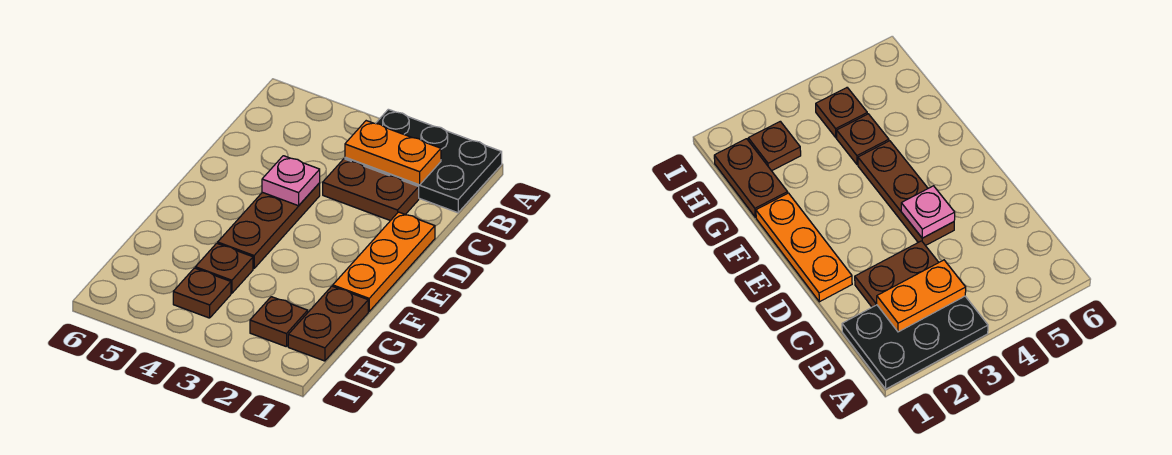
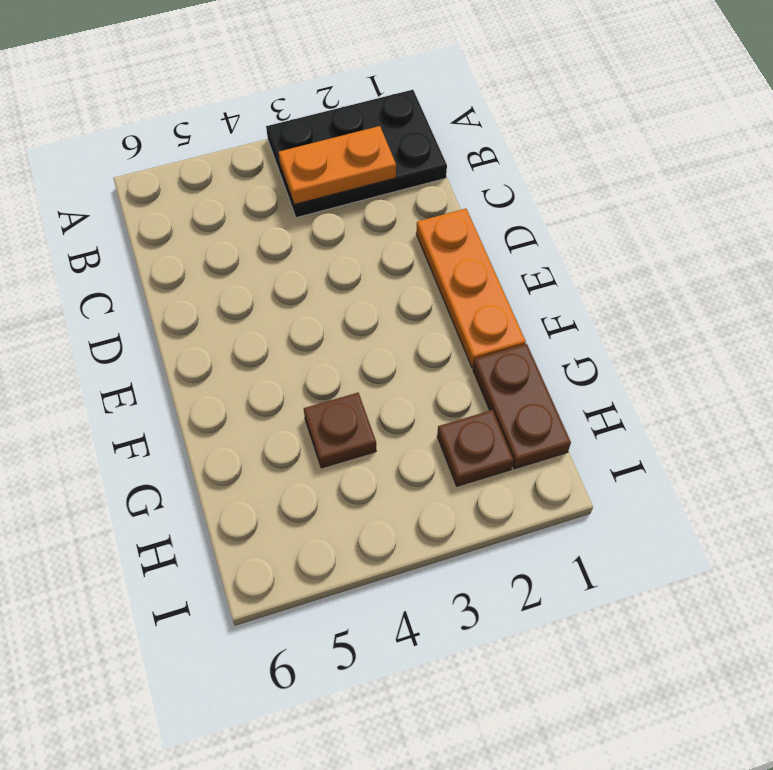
none -> brown plate C2:C3 level 1
none -> brown plate D4:F4 level 1

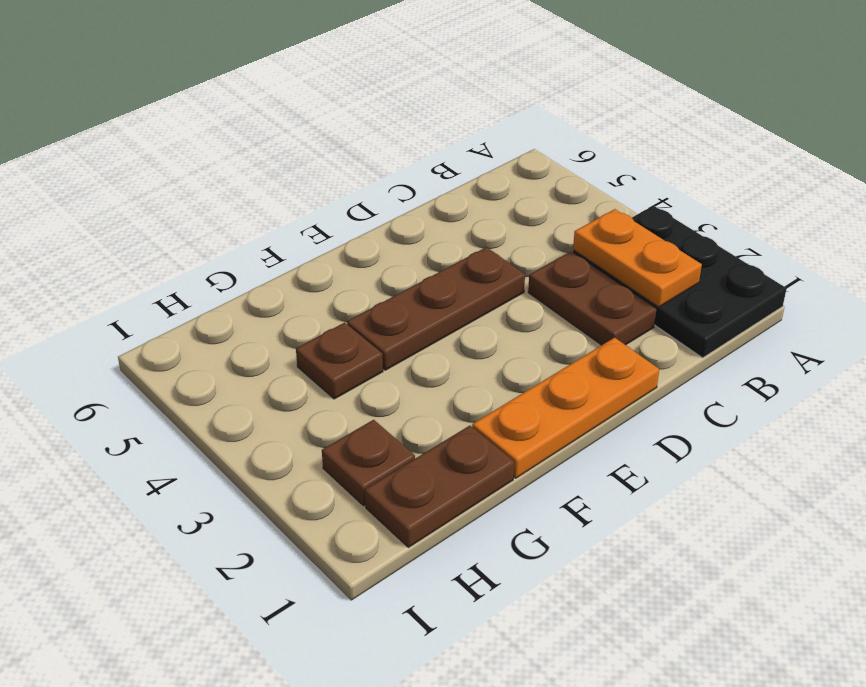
none -> brown plate H4 level 1
none -> pink plate D4 level 2

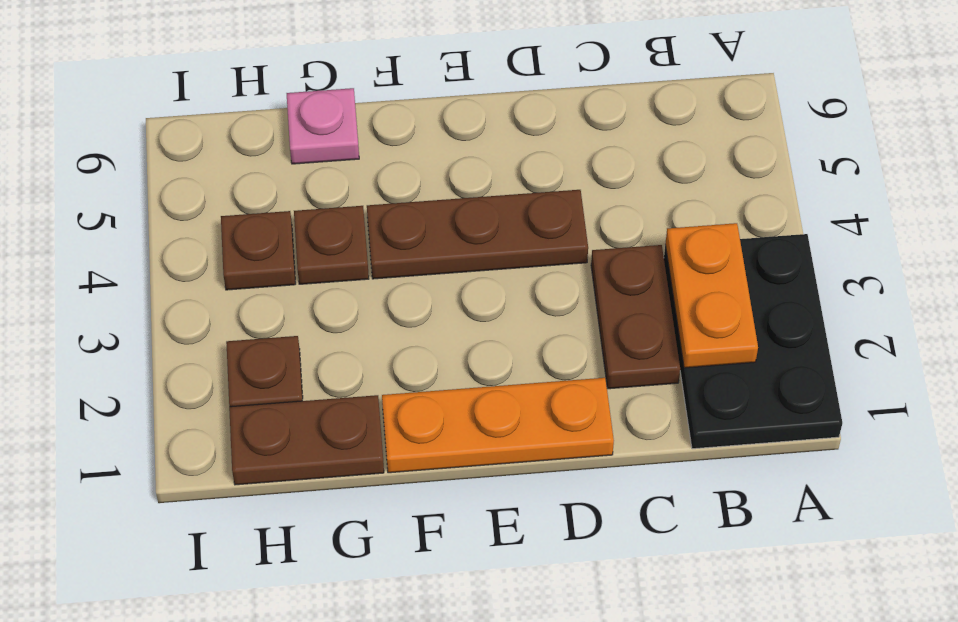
pink plate G6 level 1 -> pink plate D4 level 2

